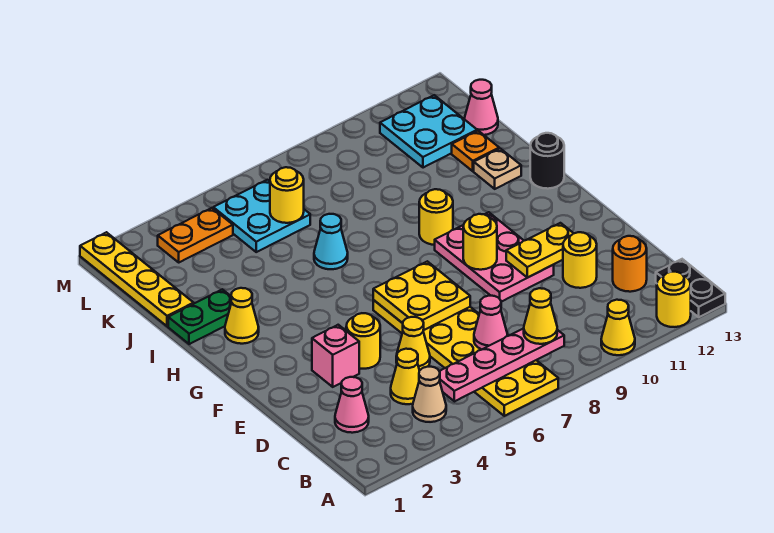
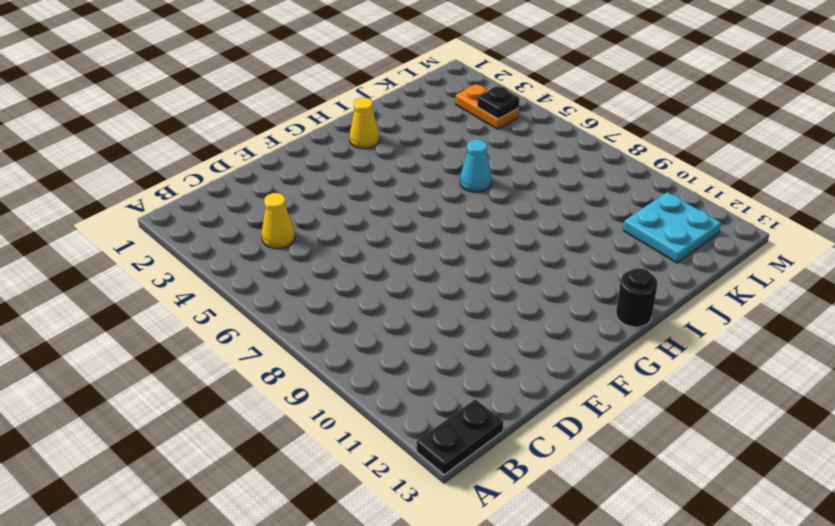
black plate L4 level 2 -> none
none -> yellow plate A6:F7 level 1
none -> yellow cone A10 level 1
none -> yellow round brick A12 level 1
none -> tan cone B4 level 1

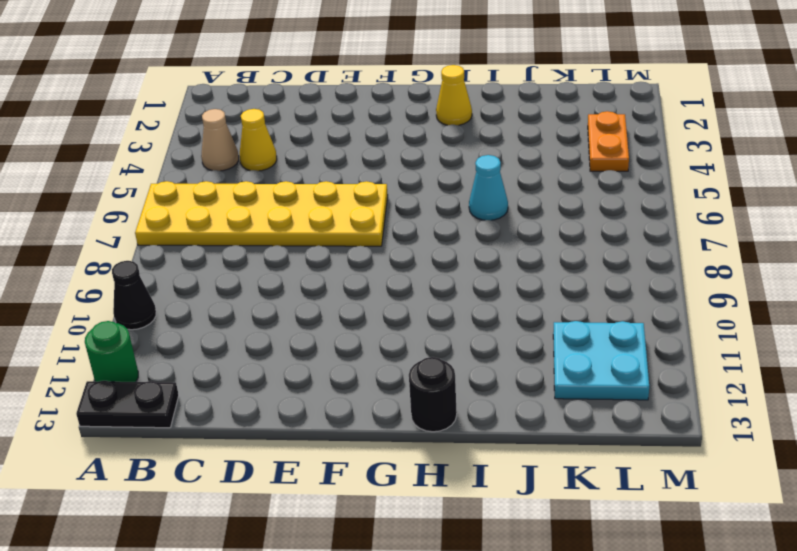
black cone A10 level 1 -> yellow cone A10 level 1
green round brick A12 level 1 -> yellow round brick A12 level 1
none -> pink cone C2 level 1
none -> orange round brick C12 level 1
none -> yellow cone D5 level 1
none -> yellow round brick D11 level 1

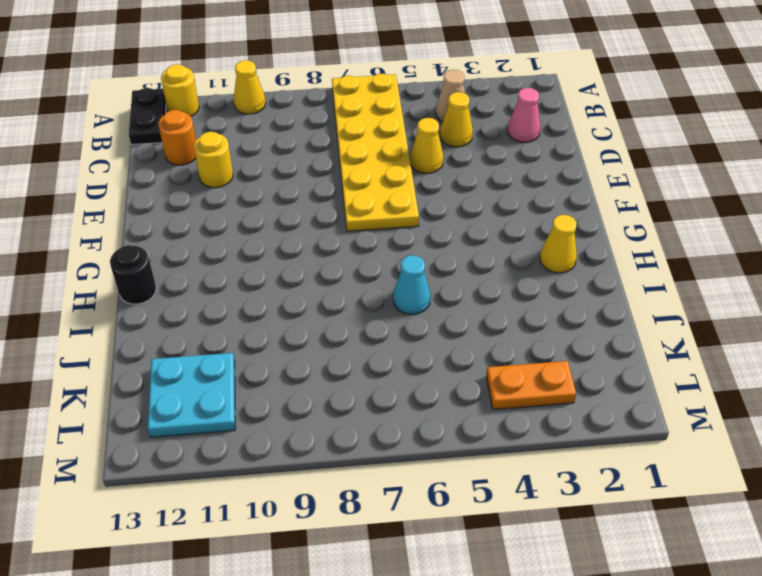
none -> pink brick E3 level 1
none -> yellow round brick E4 level 1
none -> pink plate E9:G10 level 1
none -> yellow round brick H9 level 1

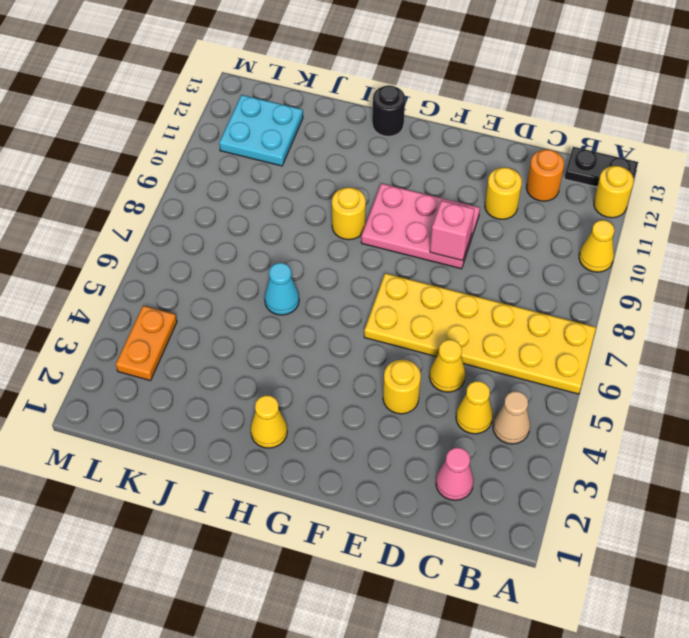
pink brick E9 level 2 -> pink brick E3 level 1
none -> green plate I1:I2 level 1
none -> tan plate I12 level 1
none -> yellow plate J1:M1 level 1
none -> orange plate J12 level 1

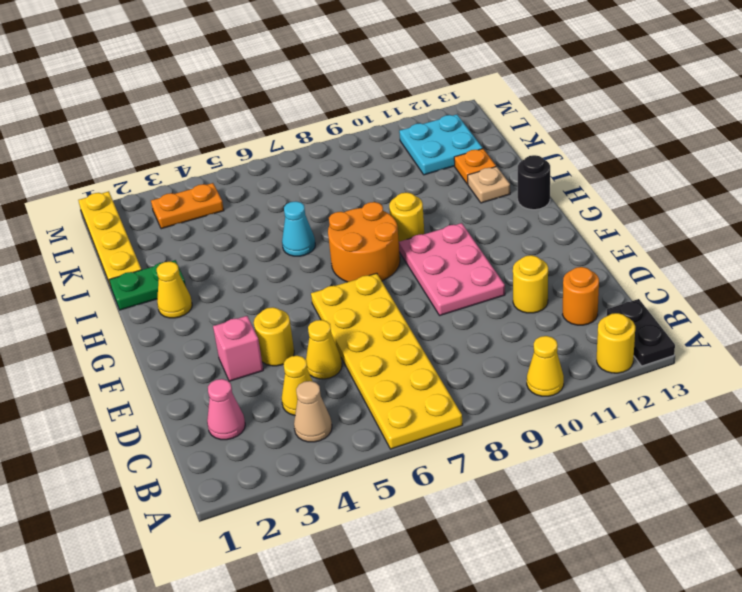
orange round brick G7:H8 level 1 -> none
none -> cyan plate K5:L6 level 1
none -> pink cone K13 level 1
none -> pink plate B5:B8 level 2
none -> pink cone C7 level 2

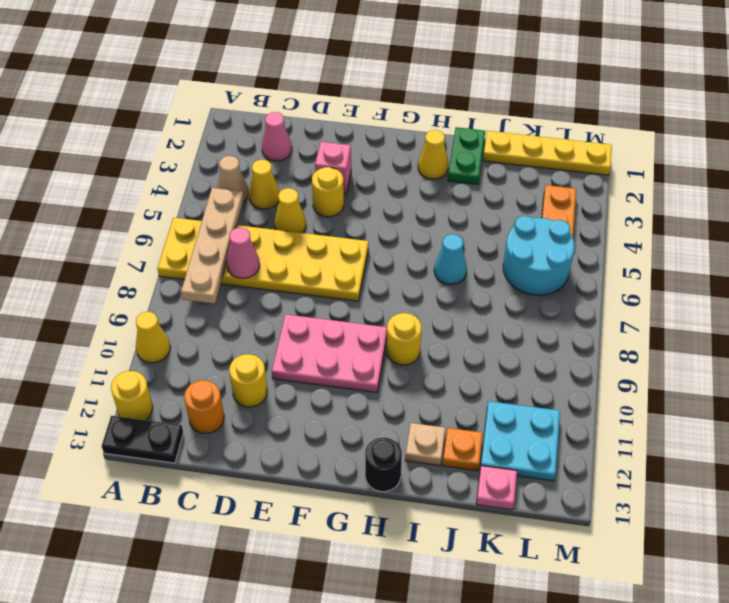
tan plate B5:B8 level 2 -> pink plate B5:B8 level 2
cyan round brick K5:L6 level 1 -> cyan plate K5:L6 level 1
pink plate K13 level 1 -> pink cone K13 level 1
none -> yellow plate E6:F7 level 2
none -> yellow plate E10:E11 level 2
none -> yellow round brick F9 level 2
none -> yellow round brick K6 level 2

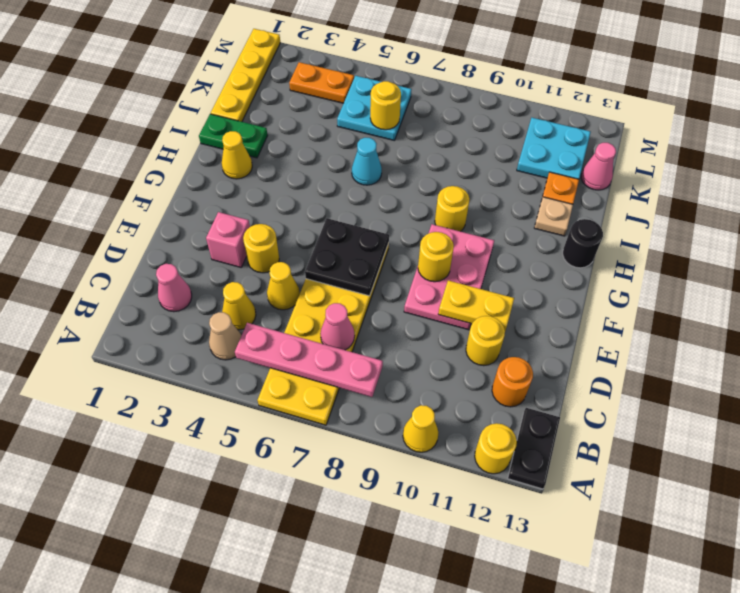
black plate E6:F7 level 2 -> yellow plate E6:F7 level 2
none -> yellow cone B8 level 3

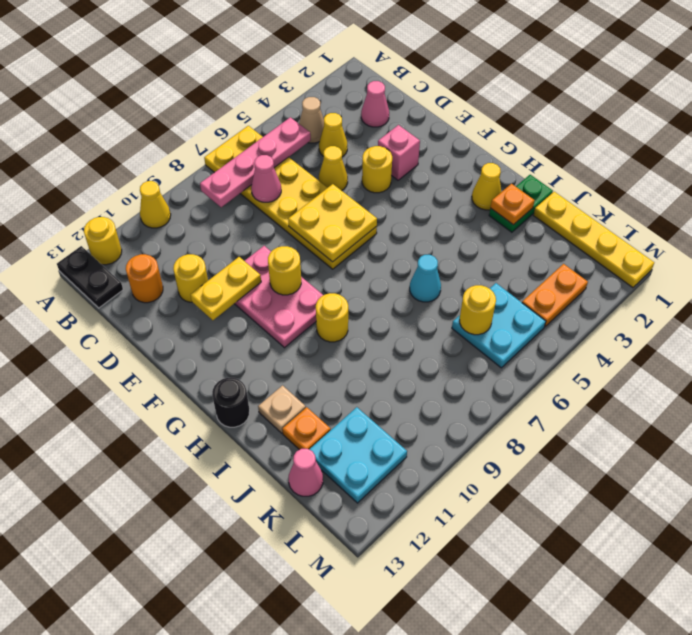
orange plate I2 level 2 -> none
none -> yellow cone B8 level 3

